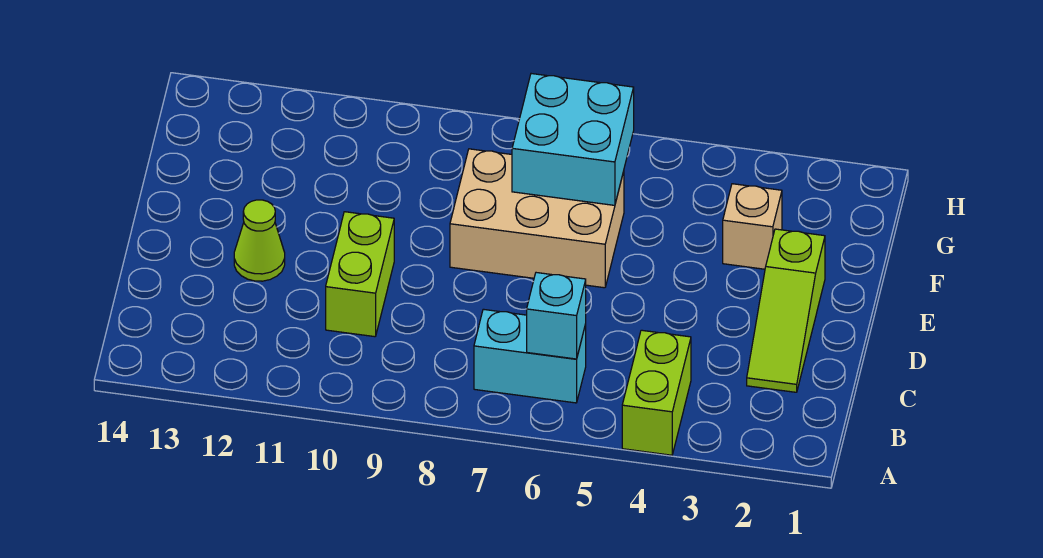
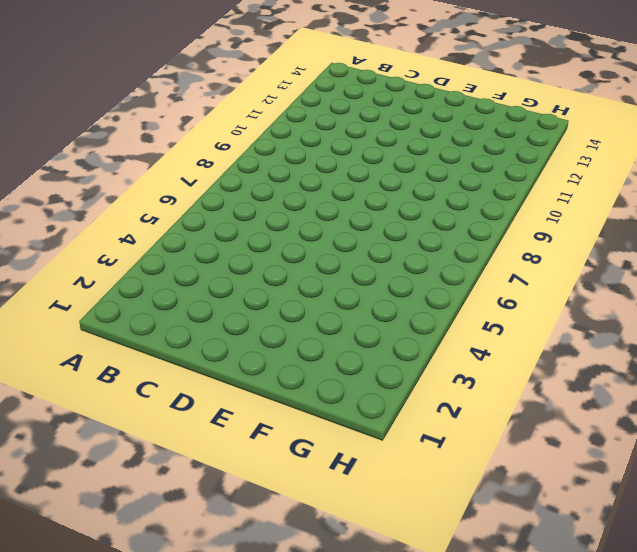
none -> lime brick A4:B4 level 1
none -> cyan brick B6:B7 level 1

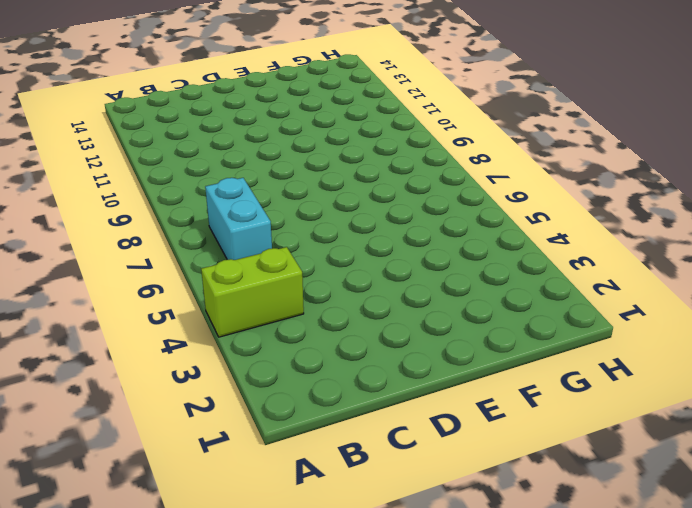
none -> lime slope C2:E2 level 1 top E
none -> lime brick C10:D10 level 1

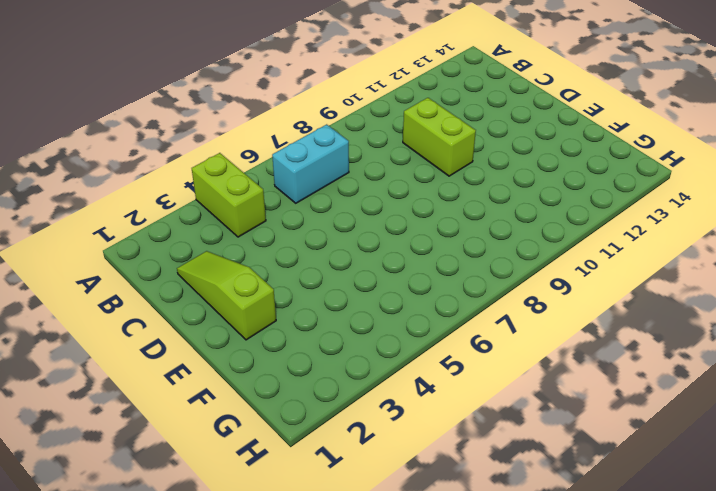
none -> lime cone D12 level 1
none -> tan brick E6:F8 level 1

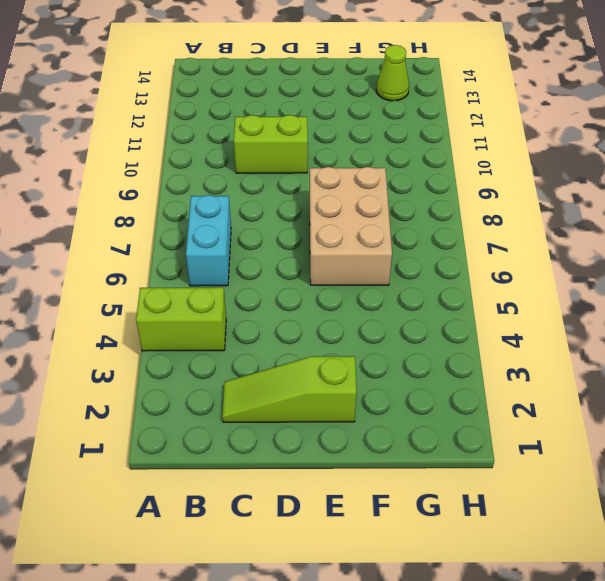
lime cone G13 level 1 -> lime cone D12 level 1
none -> tan brick F3 level 1
none -> cyan brick B6 level 2

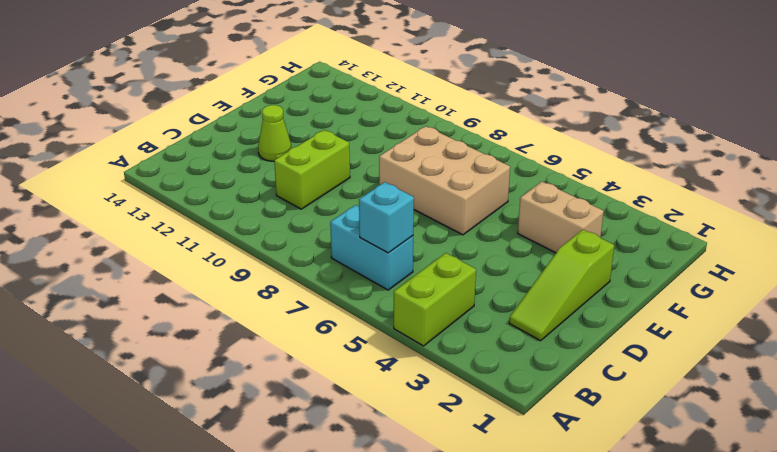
tan brick F3:F4 level 1 -> tan brick F3 level 1
none -> cyan brick F6:G7 level 2

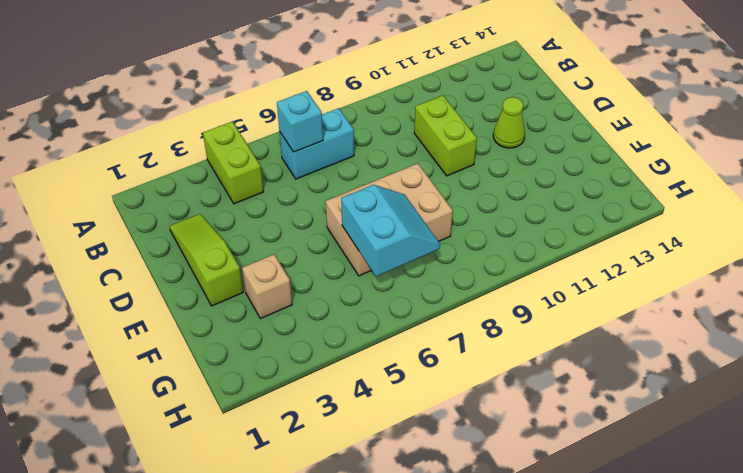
cyan slope F6:G7 level 2 top 6 -> cyan brick F6:G7 level 2

